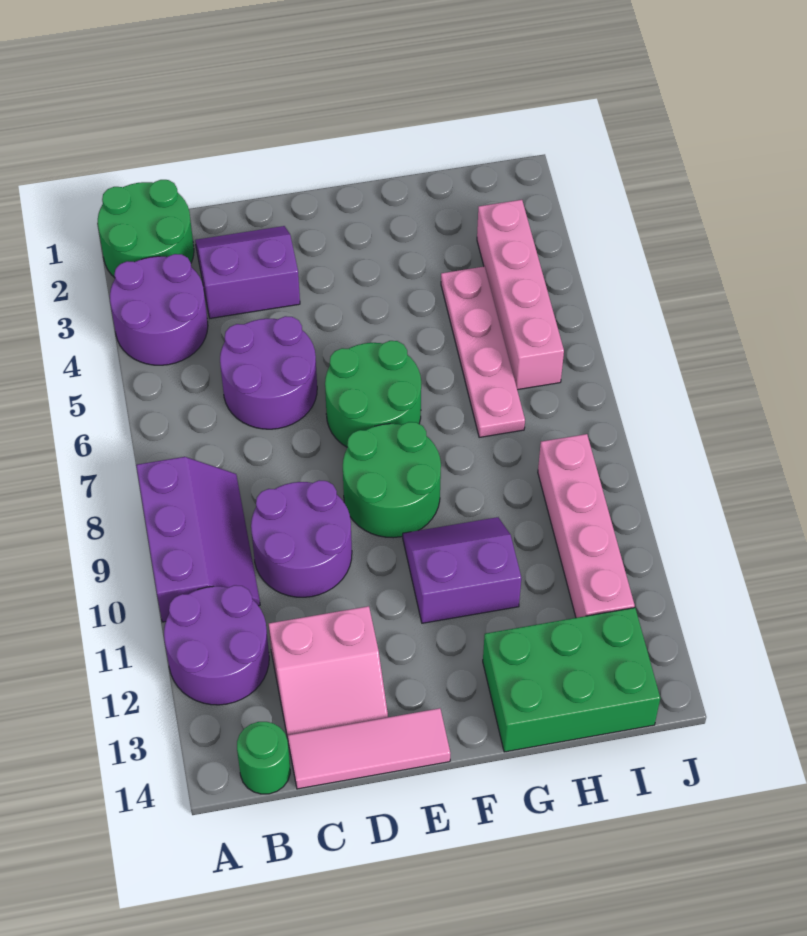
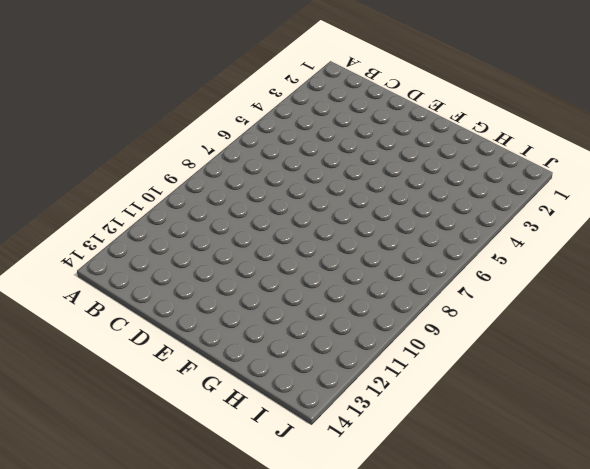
none -> green round brick A1:B2 level 1
none -> purple round brick A3:B4 level 1
none -> purple slope A8:B10 level 1 top A

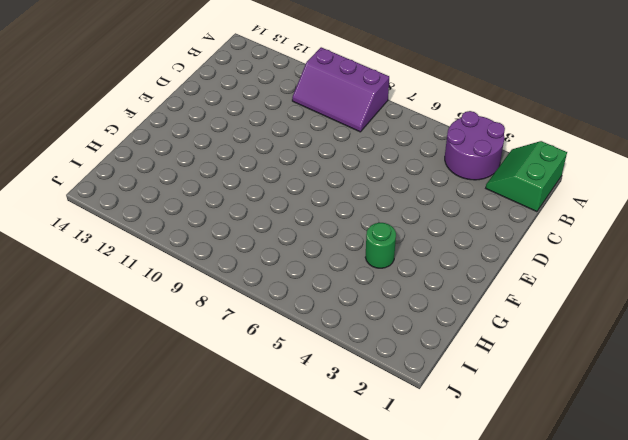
green slope A1:B2 level 1 top 1 -> green round brick A1:B2 level 1
green round brick G4 level 1 -> green round brick B14 level 1
none -> purple round brick A11:B12 level 1
none -> purple slope C2:D3 level 1 top 3
none -> purple round brick C5:D6 level 1

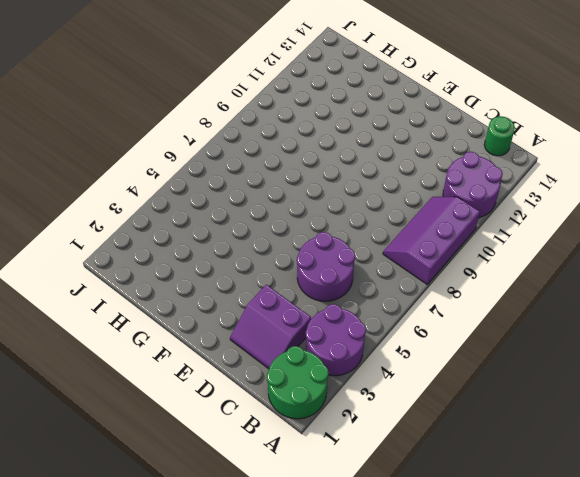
none -> purple round brick C9:D10 level 1
none -> pink slope C12:D13 level 1 top 12
none -> pink tile C14:E14 level 1

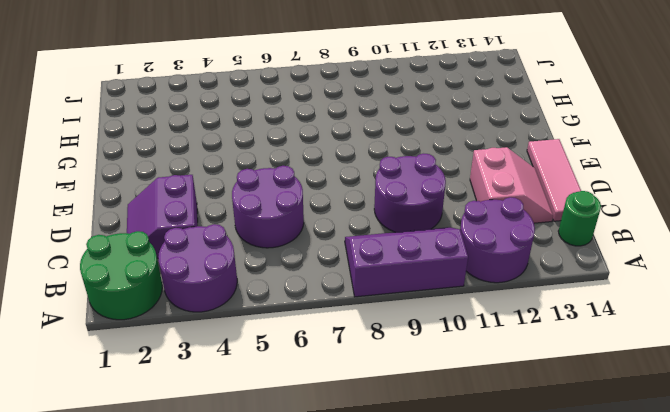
none -> green round brick E6:F7 level 1
none -> green round brick E8:F9 level 1
none -> purple slope F10:G11 level 1 top 11

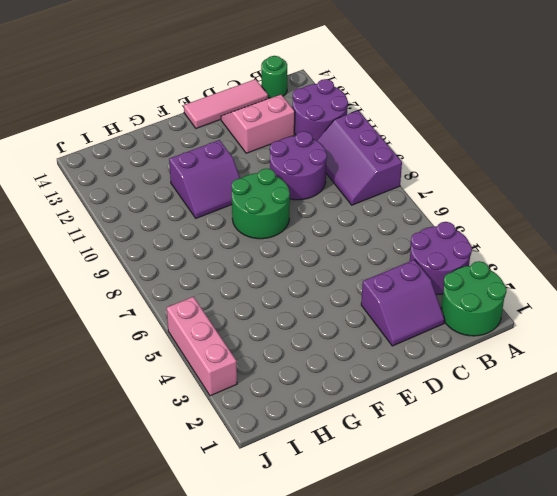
pink brick J3:J5 level 1 -> none
none -> purple round brick C5:D6 level 1
none -> green round brick E6:F7 level 1
none -> green brick G13:I14 level 1

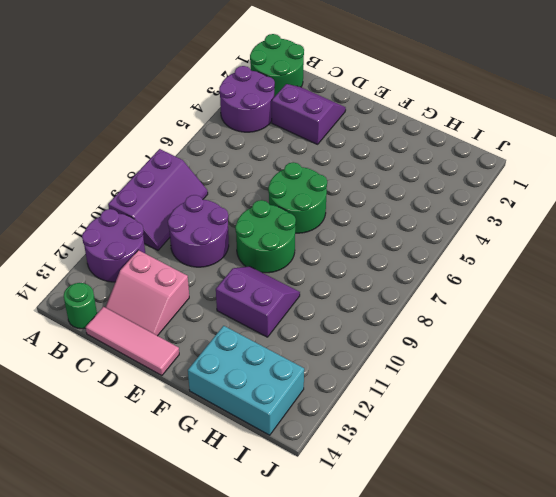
cyan brick G13:I14 level 1 -> green brick G13:I14 level 1
none -> purple round brick C5:D6 level 1
none -> pink plate H4:H7 level 1
none -> pink brick I3:I6 level 1

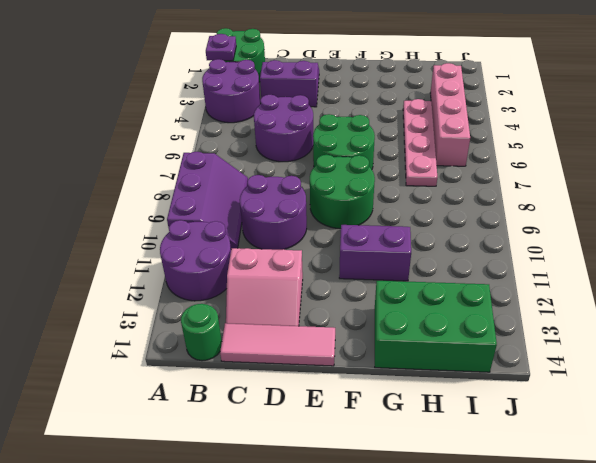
purple plate A2 level 2 -> none
none -> pink brick I9:I12 level 1

